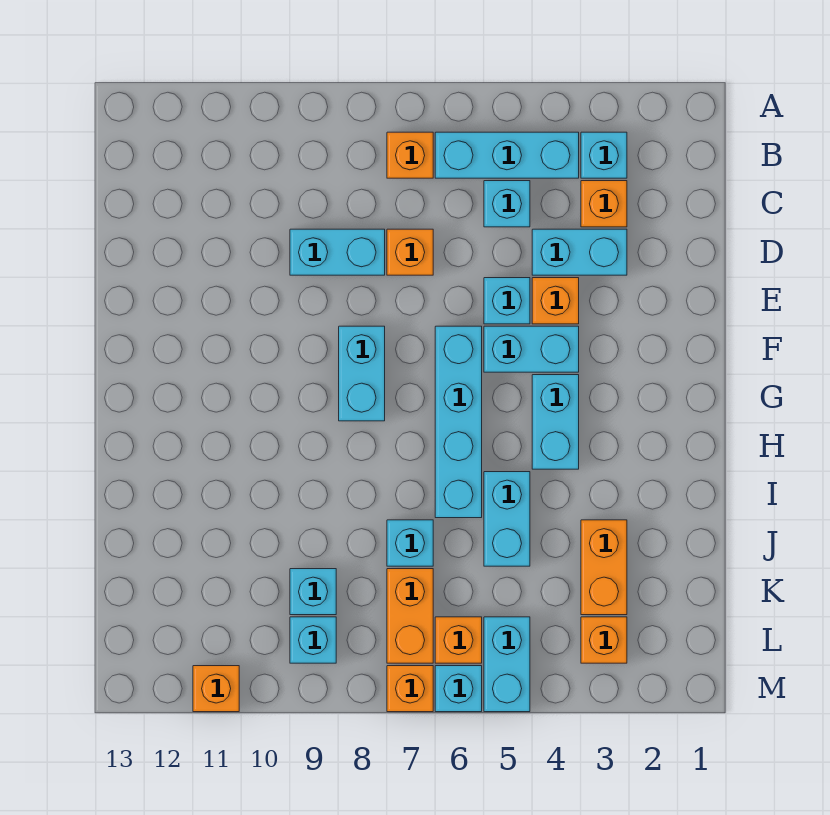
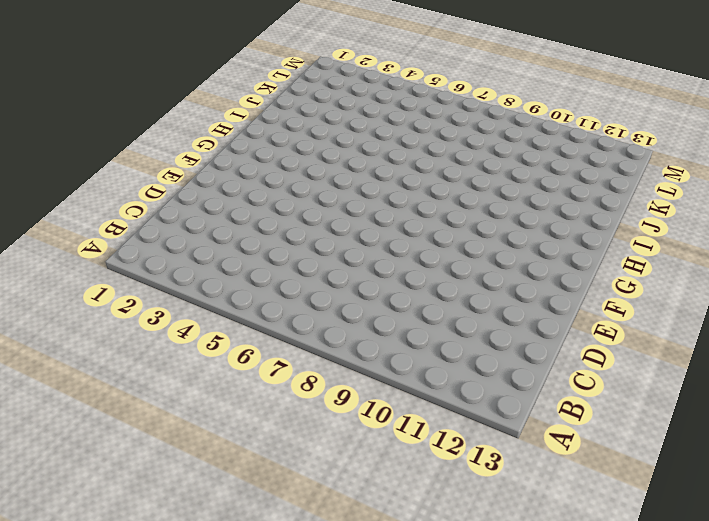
none -> cyan brick B3 level 1
none -> cyan brick B4:B6 level 1
none -> orange brick B7 level 1

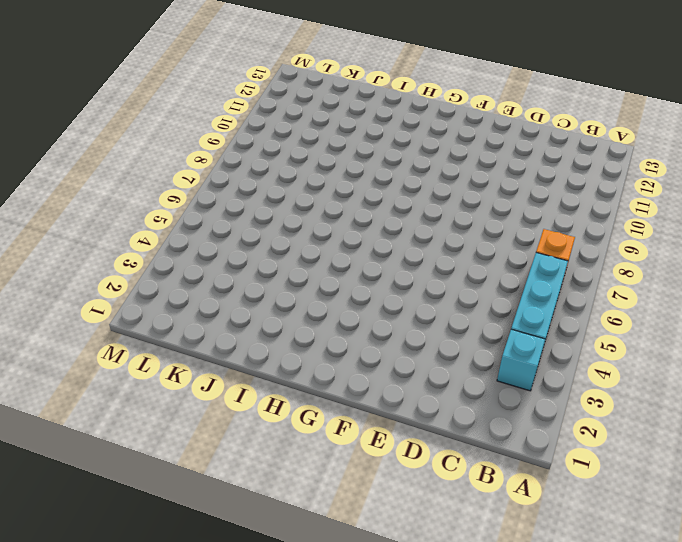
none -> orange brick C3 level 1
none -> cyan brick C5 level 1
none -> cyan brick D3:D4 level 1

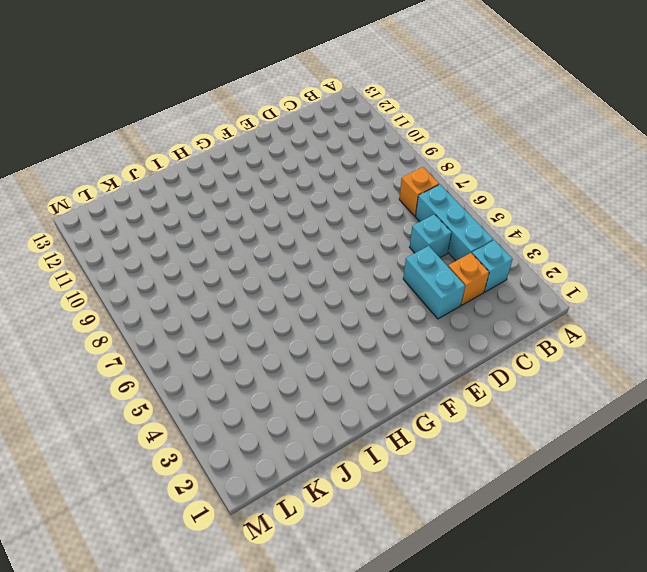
none -> orange brick D7 level 1
none -> cyan brick D8:D9 level 1
none -> orange brick E4 level 1

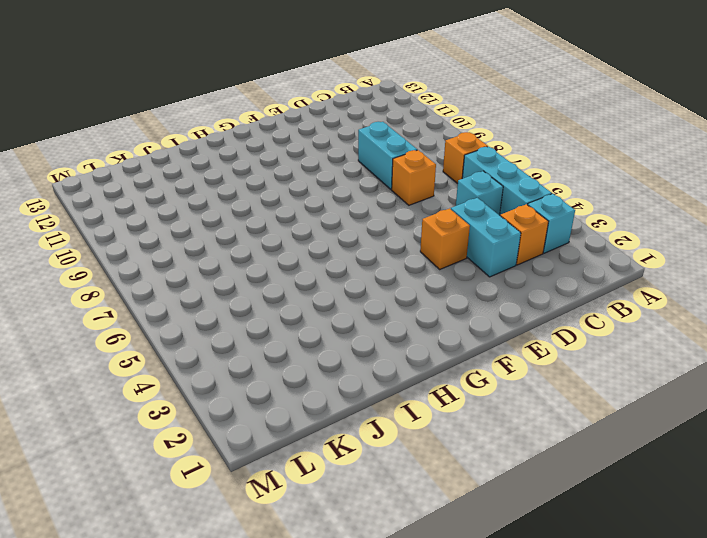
none -> cyan brick E5 level 1
none -> cyan brick F4:F5 level 1
none -> cyan brick F6:I6 level 1

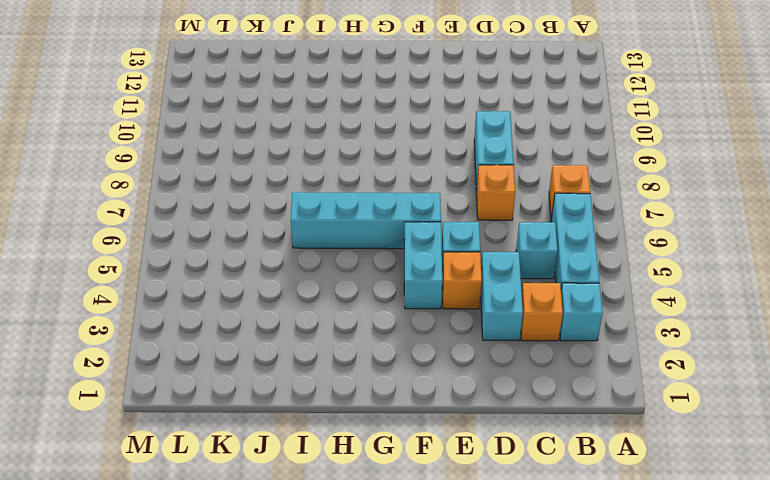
none -> cyan brick F8:G8 level 1
none -> cyan brick G4:H4 level 1
none -> cyan brick I5:J5 level 1

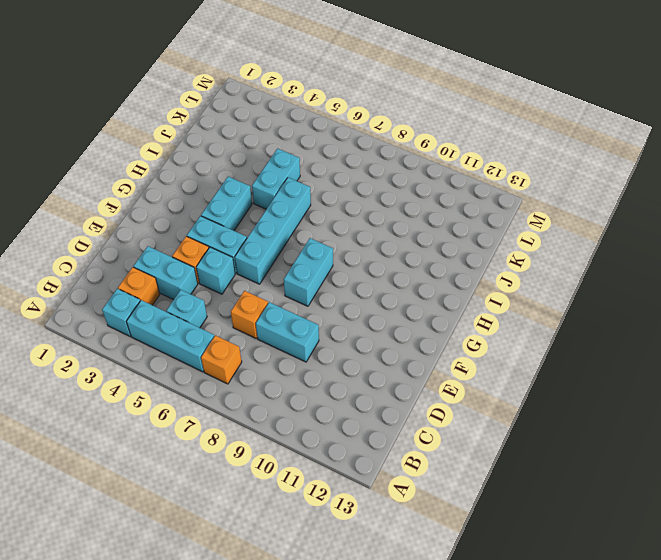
none -> orange brick J3:K3 level 1
none -> cyan brick J7 level 1
none -> orange brick K7:L7 level 1

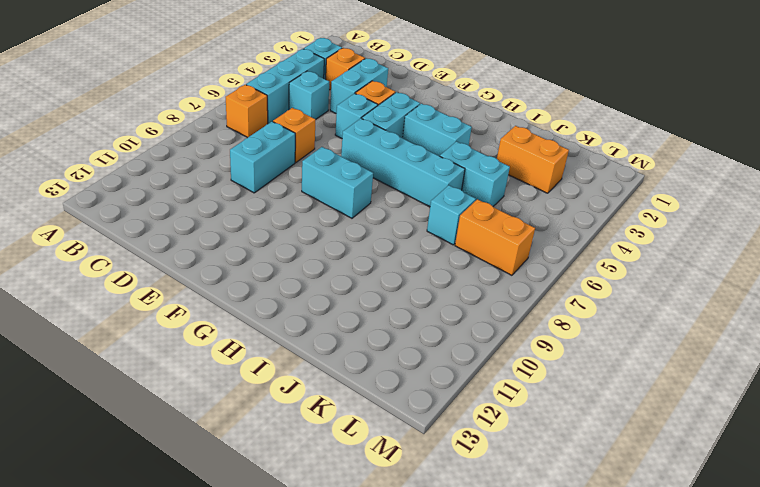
none -> cyan brick K9 level 1
none -> orange brick L3 level 1
none -> cyan brick L5:M5 level 1

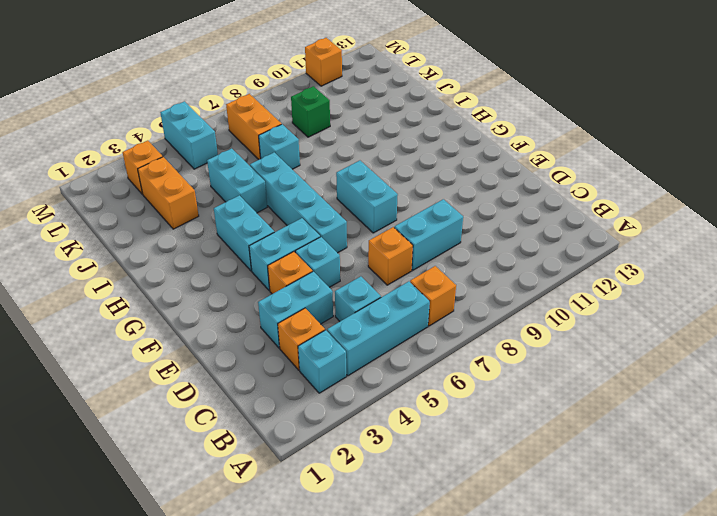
green brick K9 level 1 -> cyan brick K9 level 1
none -> orange brick L6 level 1
none -> cyan brick L9 level 1
none -> cyan brick M6 level 1

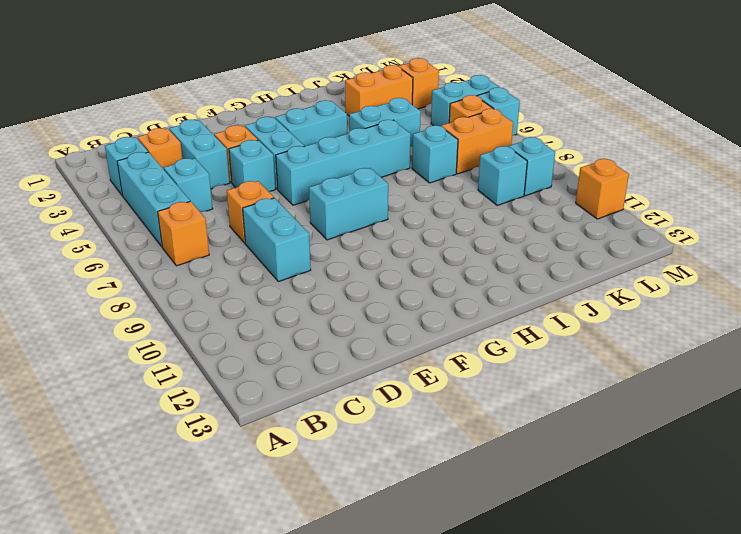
none -> orange brick M7 level 1

